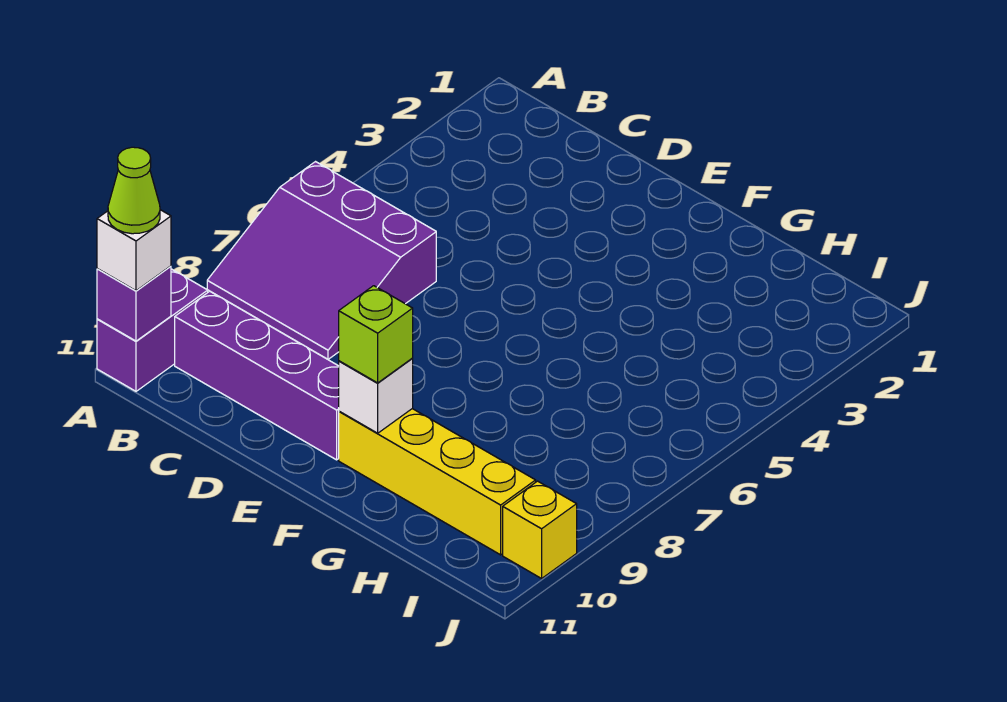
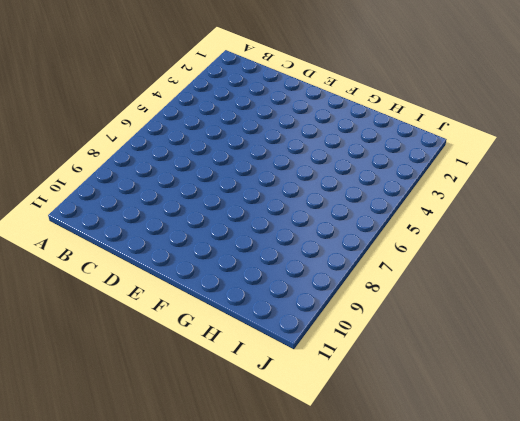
none -> purple slope A6:C8 level 1 top 6
none -> purple brick A10:A11 level 1

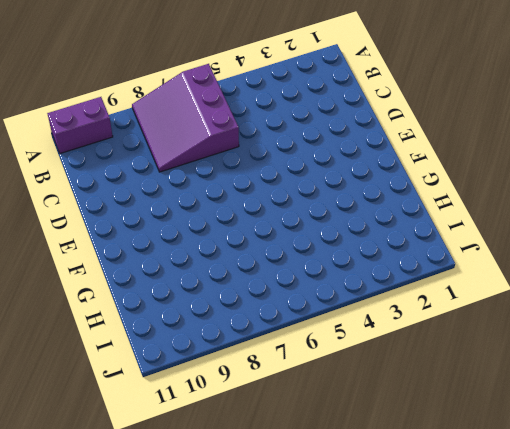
none -> purple brick B10:E10 level 1
none -> yellow brick F10:I10 level 1

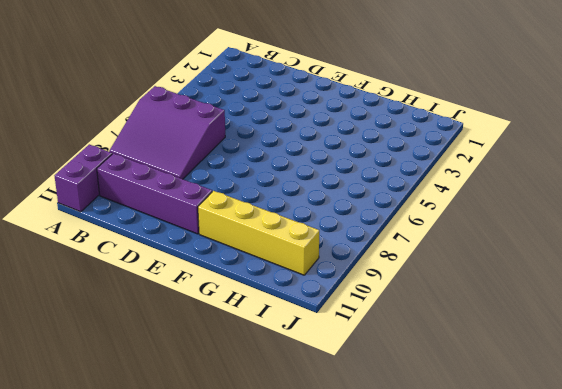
none -> yellow brick J10 level 1
none -> purple brick A11 level 2

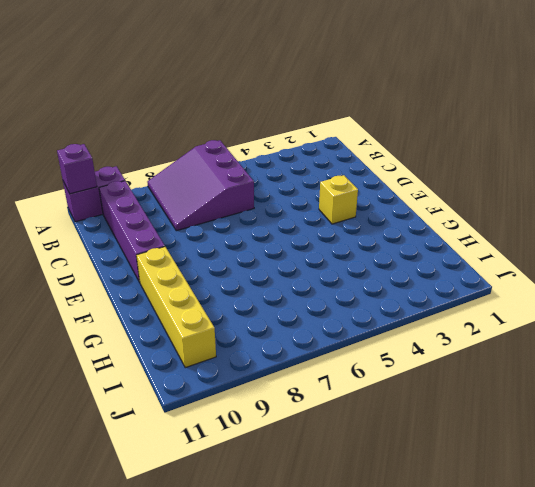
yellow brick E3 level 1 -> yellow brick J10 level 1
none -> white brick F10 level 2
none -> white brick A11 level 3

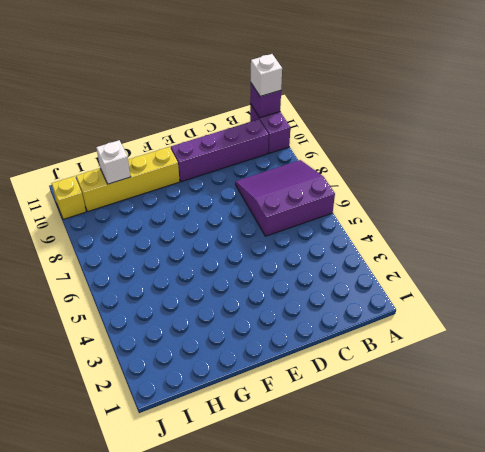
white brick H10 level 2 -> white brick F10 level 2
none -> lime brick F10 level 3
none -> lime cone A11 level 4

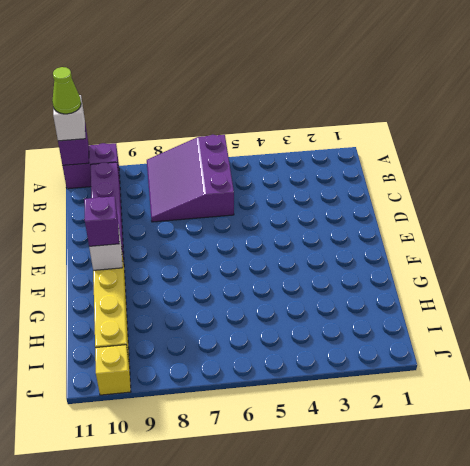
purple brick F10 level 3 -> lime brick F10 level 3

